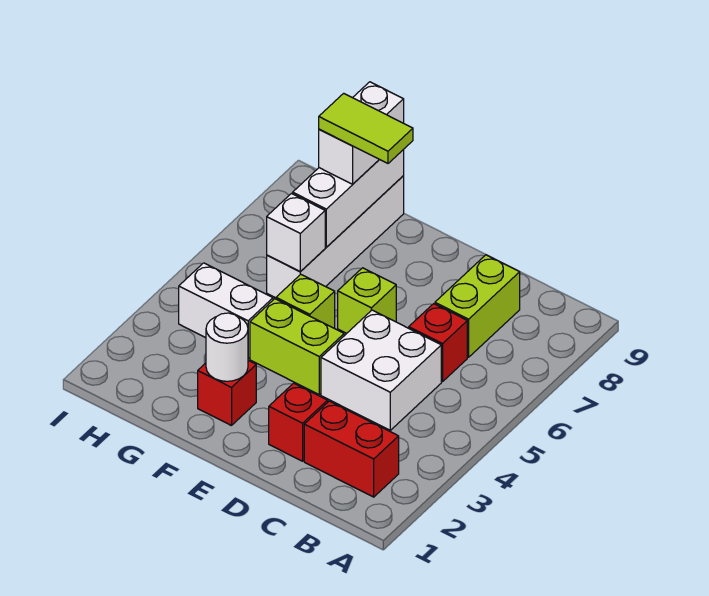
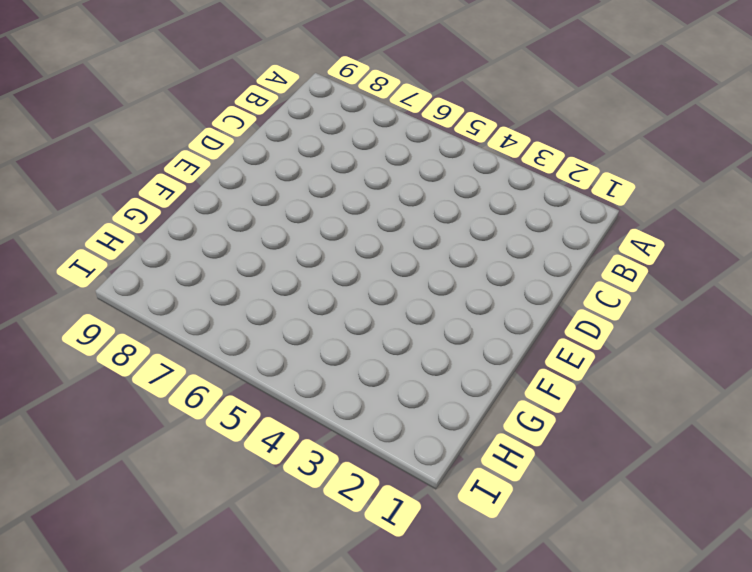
none -> red brick B2:C2 level 1
none -> white brick C4:D5 level 1
none -> red brick C6 level 1

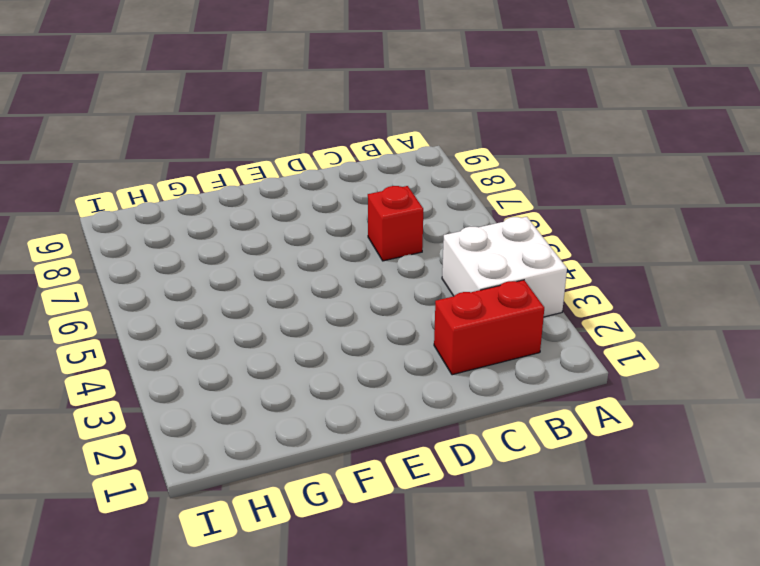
white brick A3:B4 level 1 -> white brick C4:D5 level 1
none -> lime brick C7:C8 level 1
none -> red brick D2 level 1
none -> lime brick E4:F4 level 1

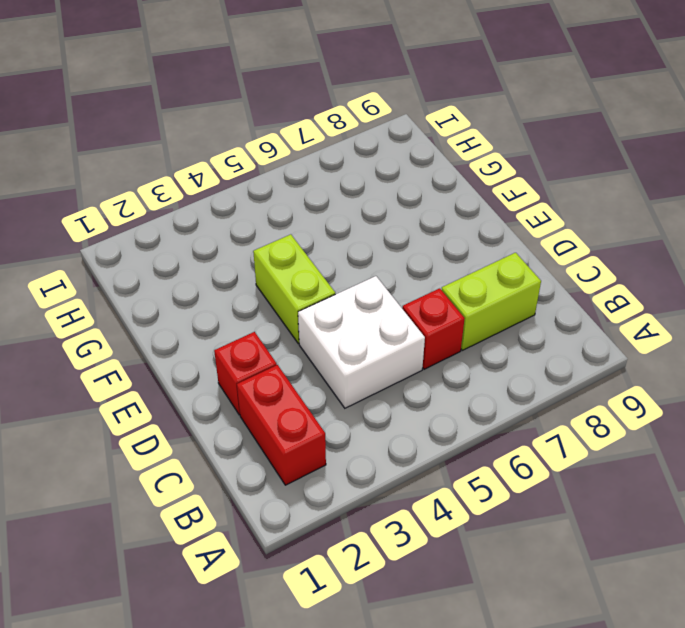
none -> lime brick E6 level 1
none -> red brick F2 level 1
none -> lime brick F5 level 1

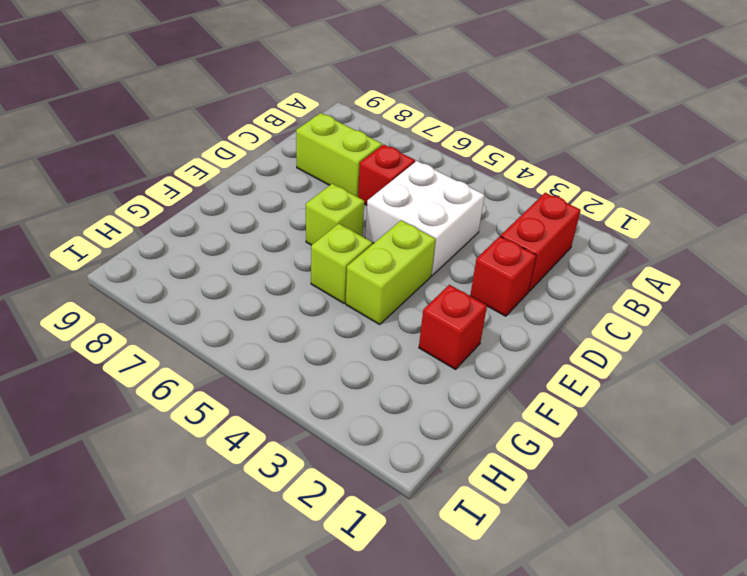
none -> white brick G4:H4 level 1
none -> white brick G6:G9 level 1
none -> white round brick F2 level 2

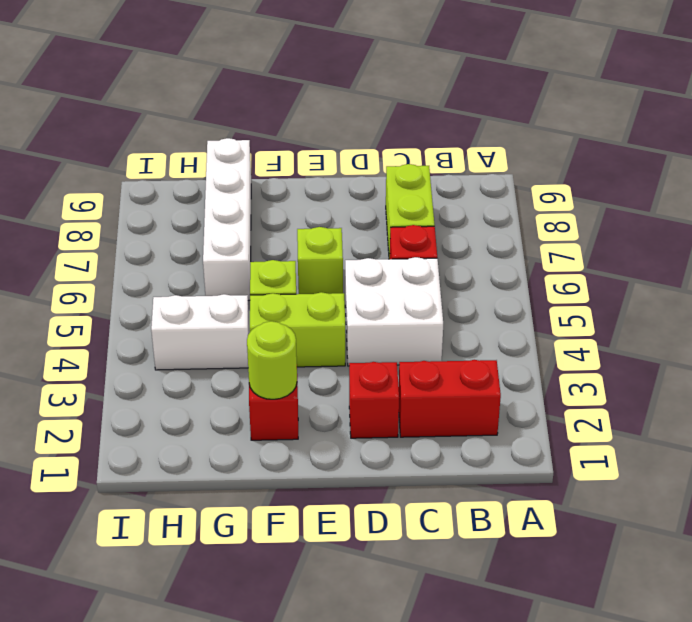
lime round brick F2 level 2 -> white round brick F2 level 2
none -> white brick G6 level 2
none -> white brick G7:G9 level 2
none -> white brick G8:G9 level 3

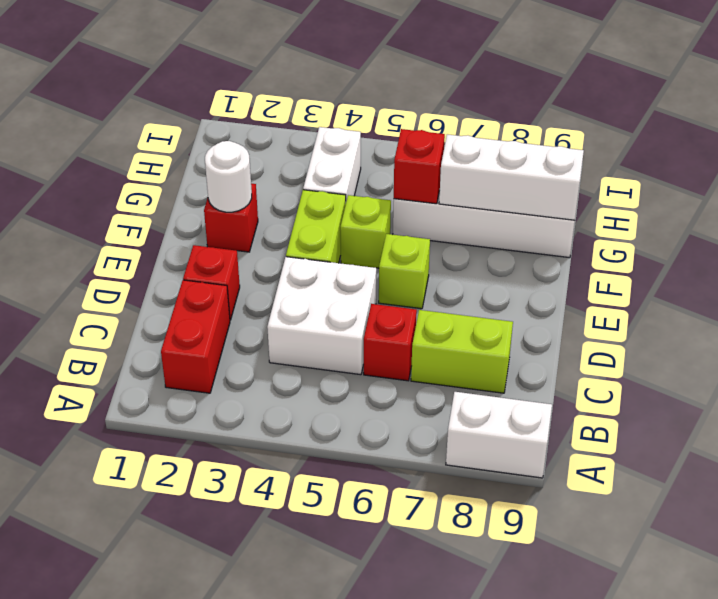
white brick A8:A9 level 1 -> white brick G8:G9 level 3
red brick G6 level 2 -> white brick G6 level 2
none -> lime tile F8:G8 level 4

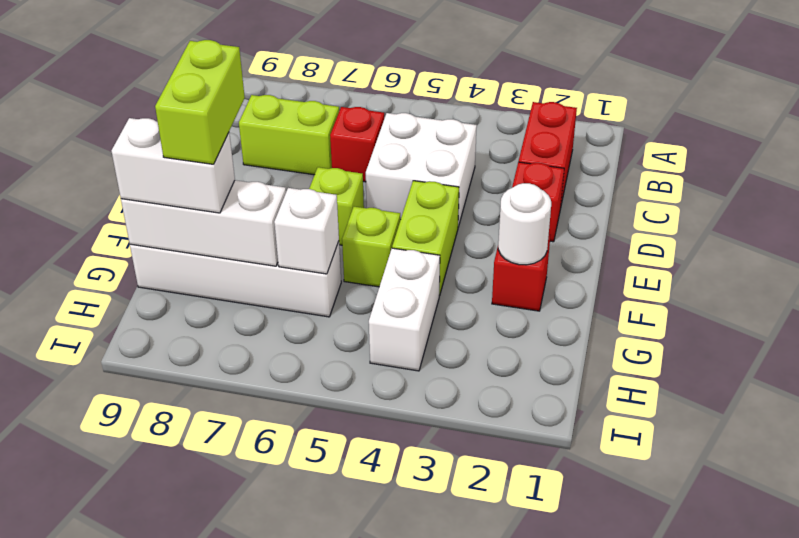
lime brick F8:G8 level 4 -> lime tile F8:G8 level 4

